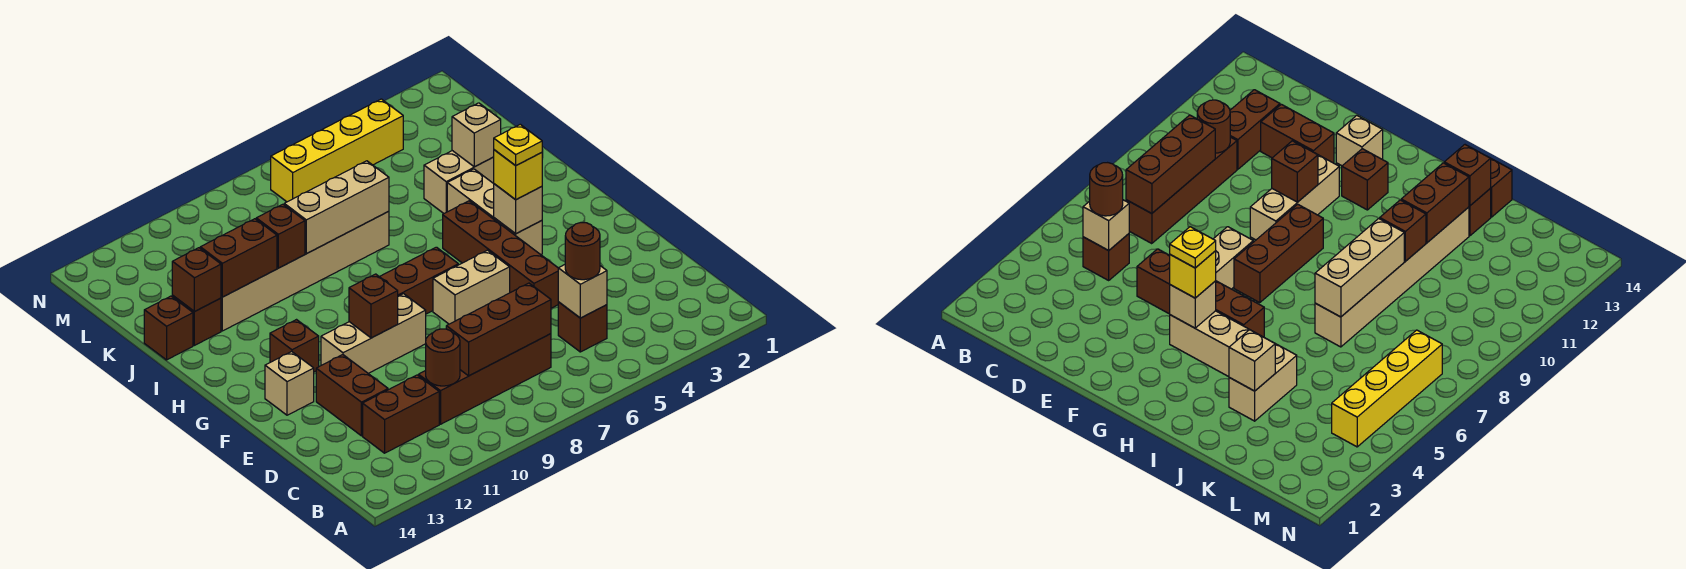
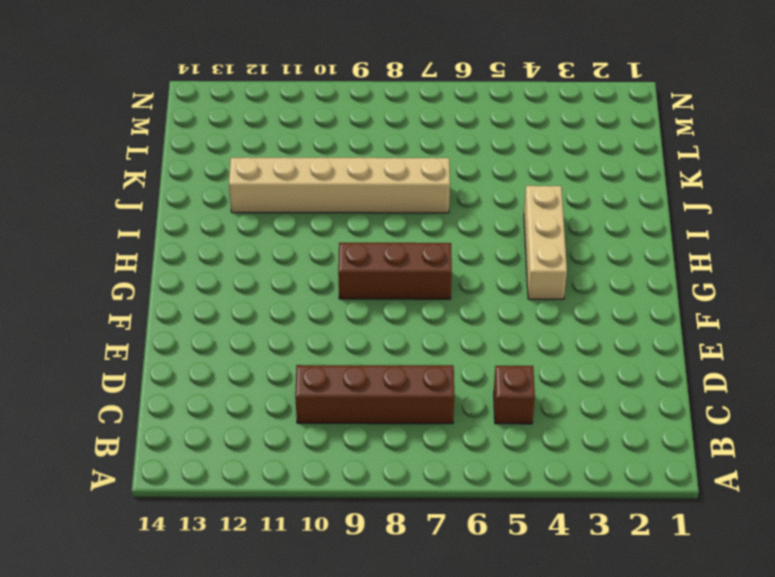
none -> brown brick C11:C12 level 1
none -> brown brick D12:E12 level 1
none -> brown brick E5:H5 level 1

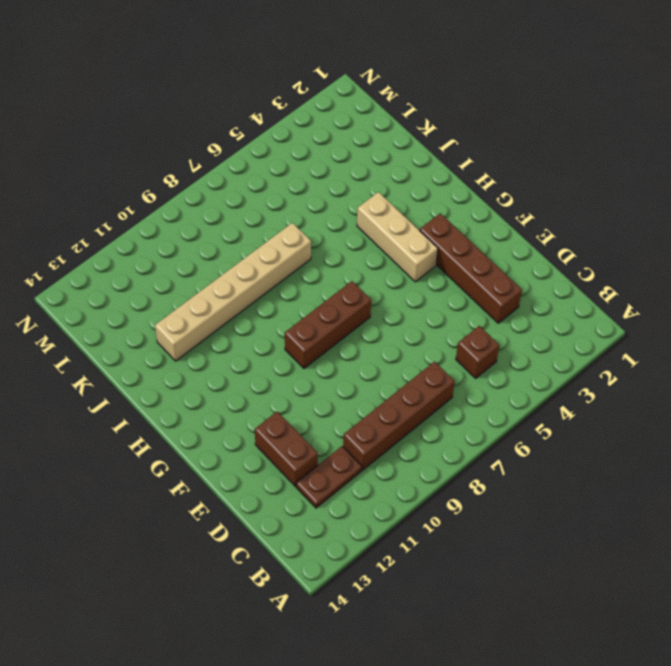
brown plate C11:C12 level 1 -> brown brick C11:C12 level 1
brown brick D3:G3 level 1 -> brown brick E5:H5 level 1
none -> tan brick F6:F7 level 1
none -> tan brick F9:F11 level 1
none -> tan brick F13 level 1

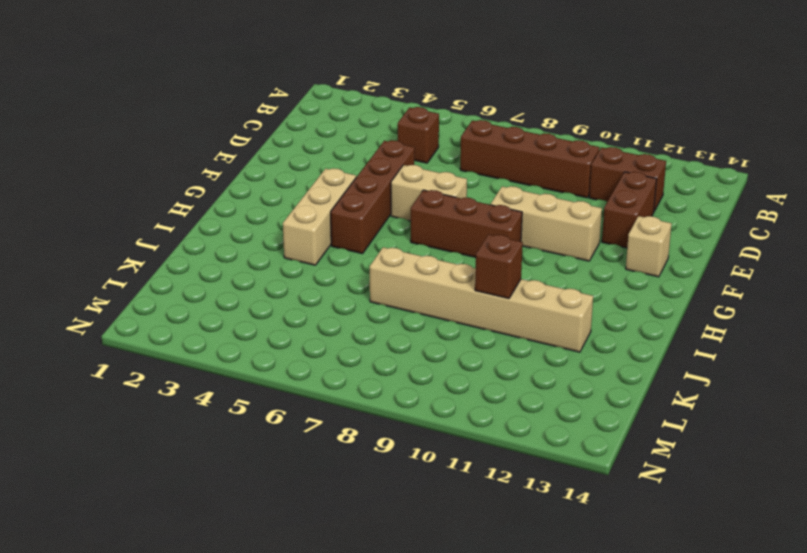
none -> brown brick G12 level 1
none -> tan brick J3:J4 level 1
none -> brown brick J13 level 1

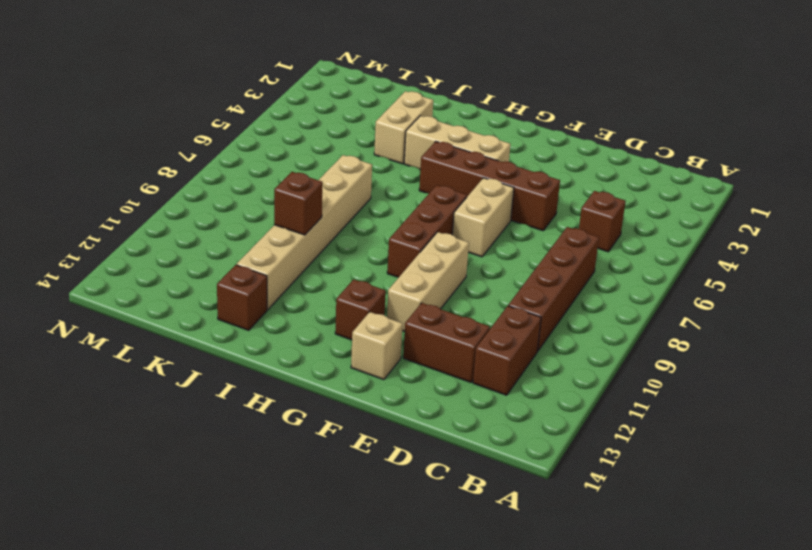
none -> brown brick J14 level 1
none -> yellow brick M4:M7 level 1
none -> tan brick C5 level 2

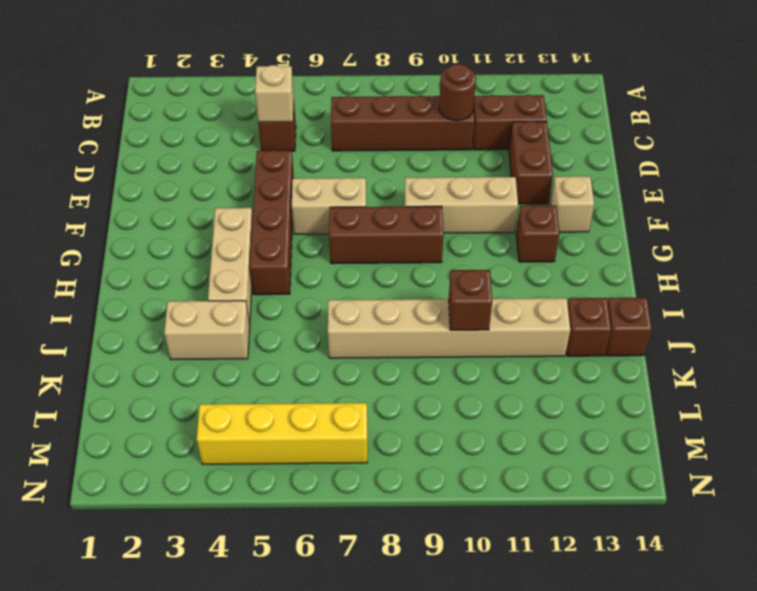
none -> brown brick C7:C9 level 2
none -> brown brick F10 level 2
none -> tan brick G4 level 2

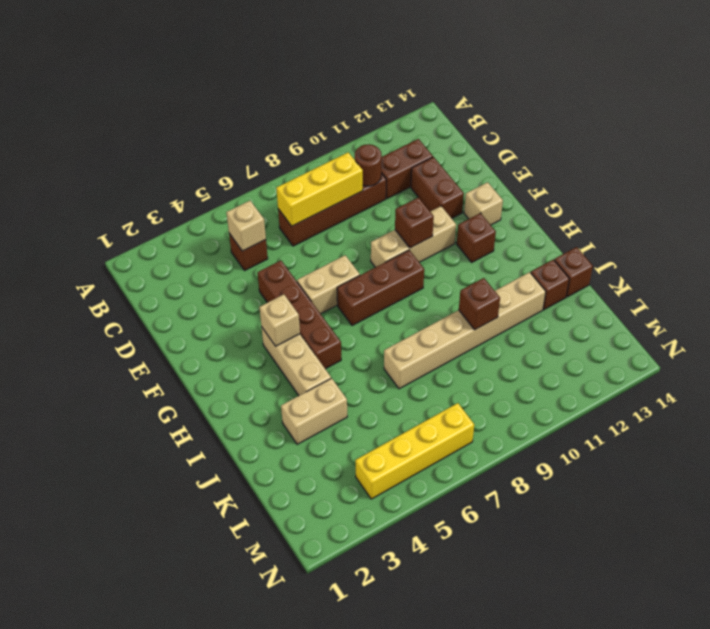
yellow brick C7:C9 level 2 -> brown brick C7:C9 level 2
none -> tan brick J3 level 2
none -> tan brick J7:J9 level 2
none -> brown brick J11:J12 level 2

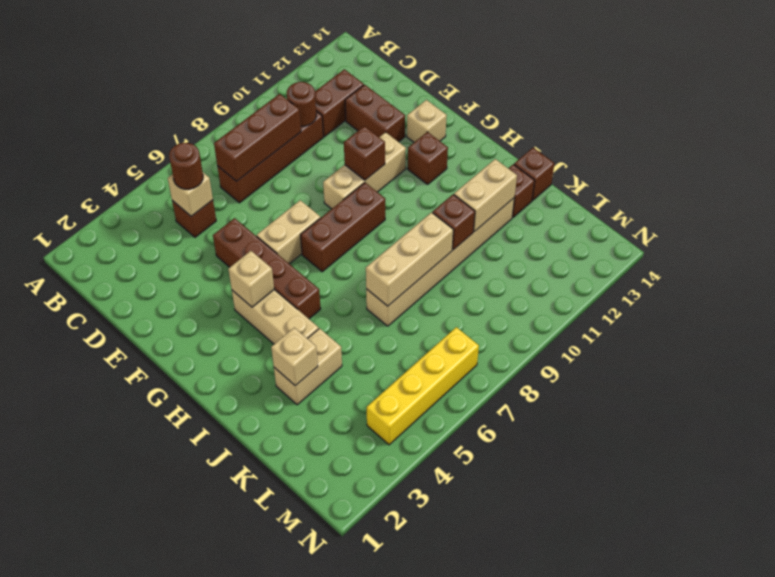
tan brick J11:J12 level 2 -> brown brick J11:J12 level 2
none -> brown brick J13 level 2
none -> yellow brick G4 level 3
none -> yellow plate G4 level 4

